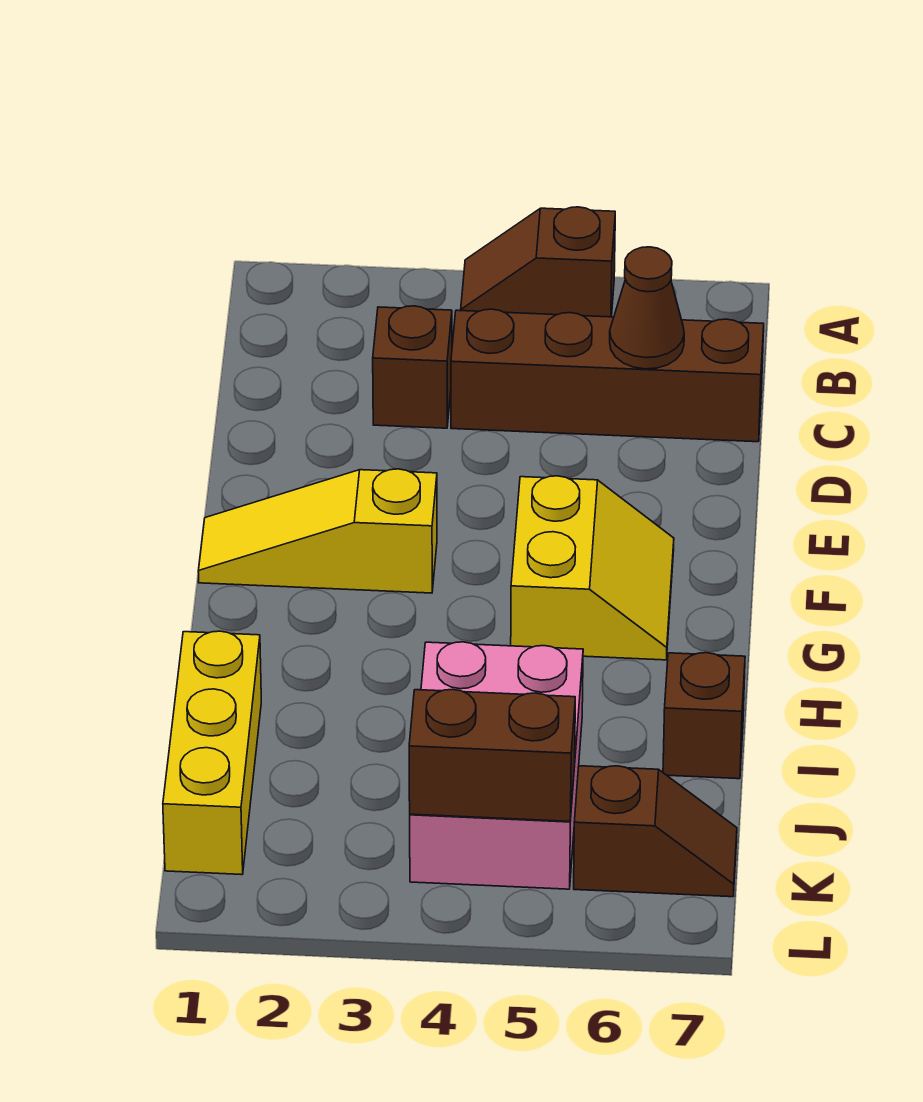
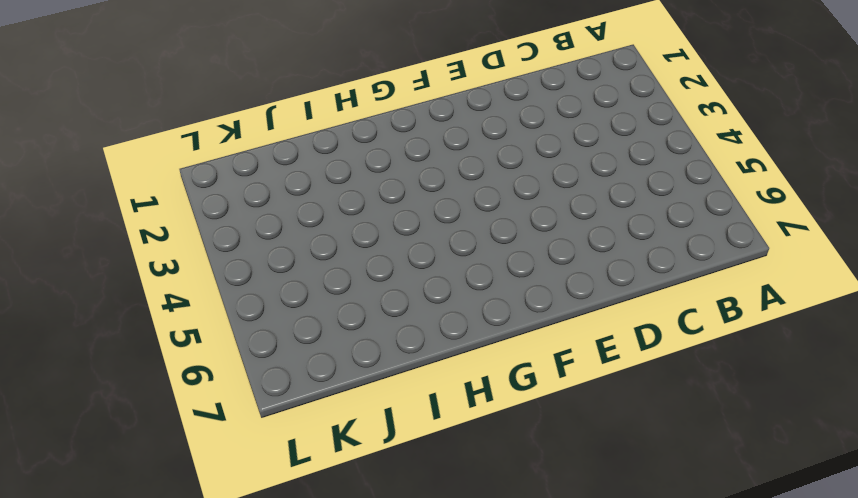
none -> brown slope A4:A5 level 1 top 5
none -> brown brick C3 level 1

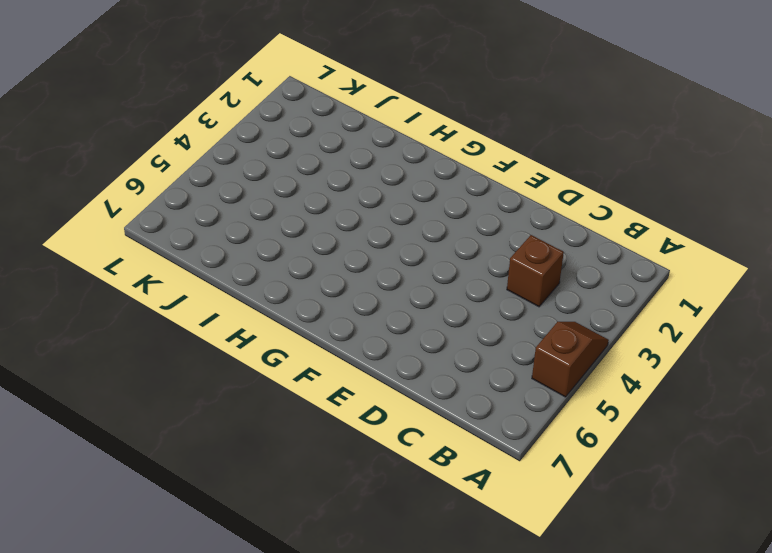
none -> brown brick C4:C7 level 1
none -> yellow slope F1:F3 level 1 top 3

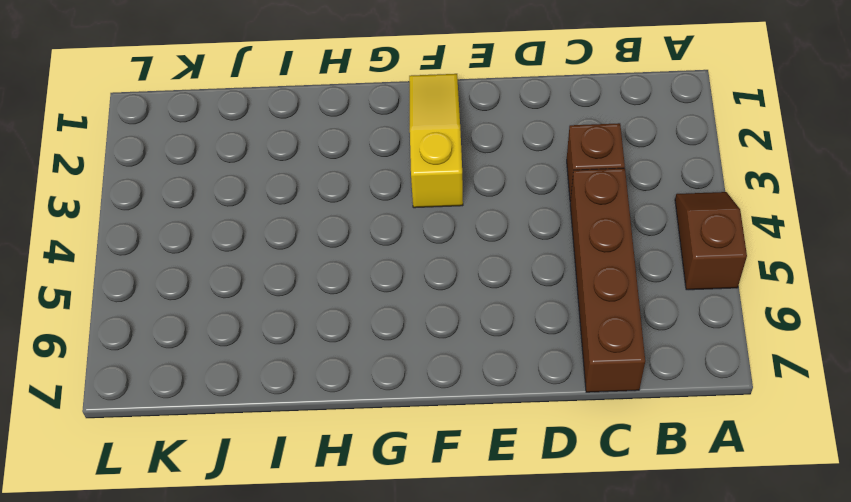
none -> yellow slope F5:G6 level 1 top 5
none -> yellow brick I1:K1 level 1

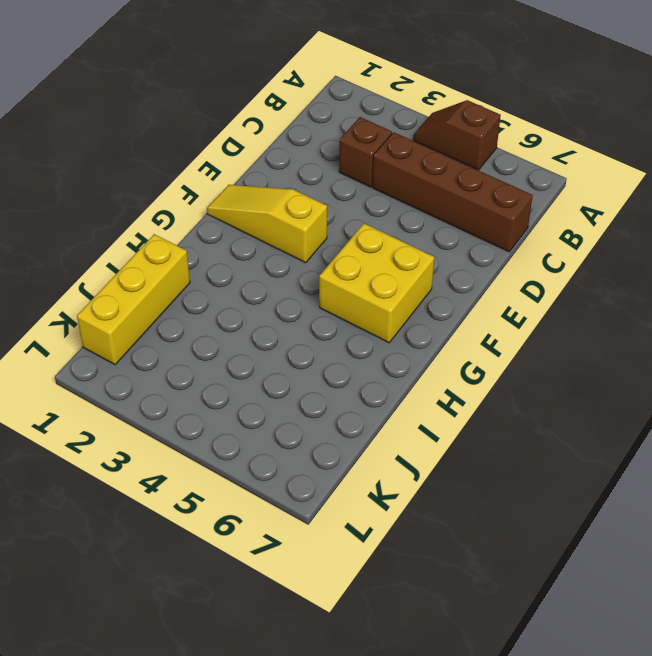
yellow brick F5:G6 level 1 -> yellow slope F5:G6 level 1 top 5
none -> pink brick I4:K5 level 1
none -> brown brick I7 level 1

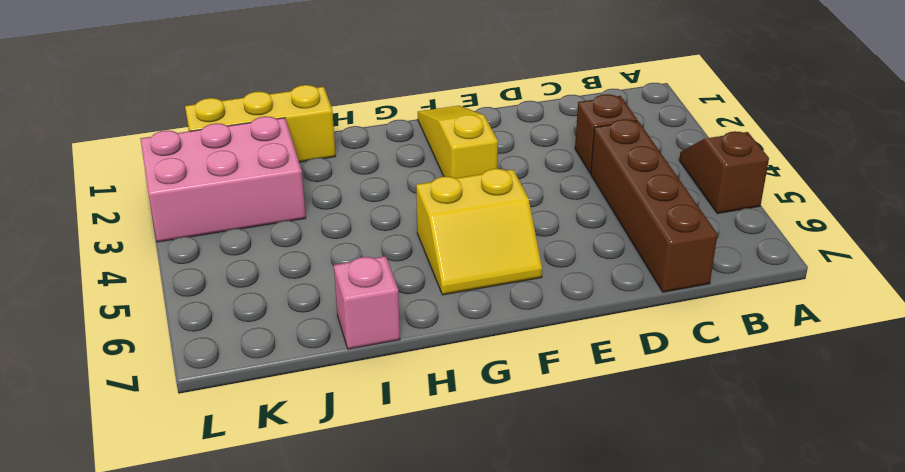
pink brick I7 level 1 -> brown brick I7 level 1
pink brick J2:L3 level 1 -> pink brick I4:K5 level 1
none -> brown slope K6:K7 level 1 top 6
none -> brown cone C6 level 2

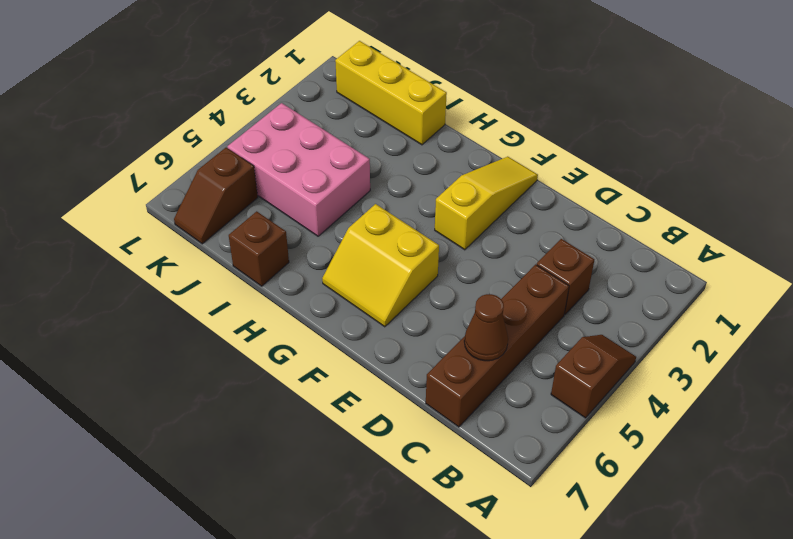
none -> brown brick K4:K5 level 2

